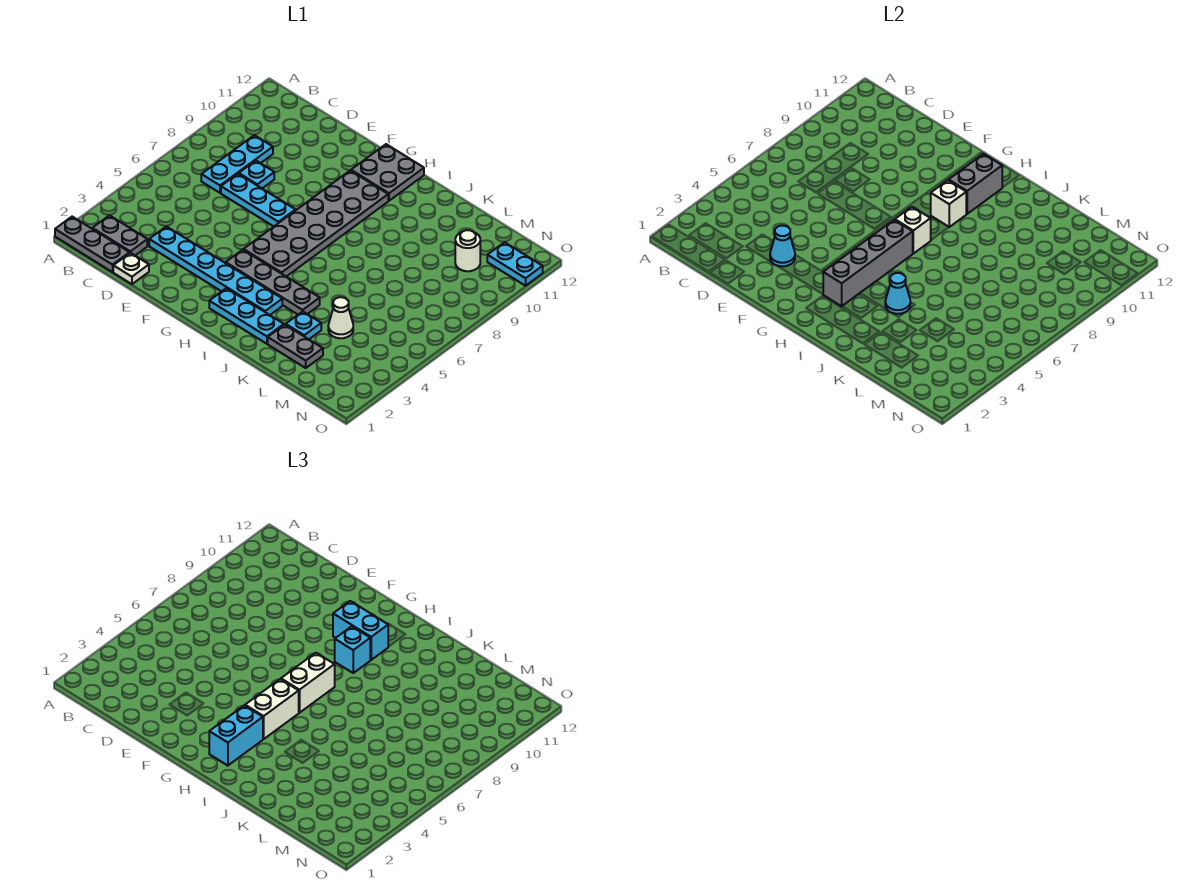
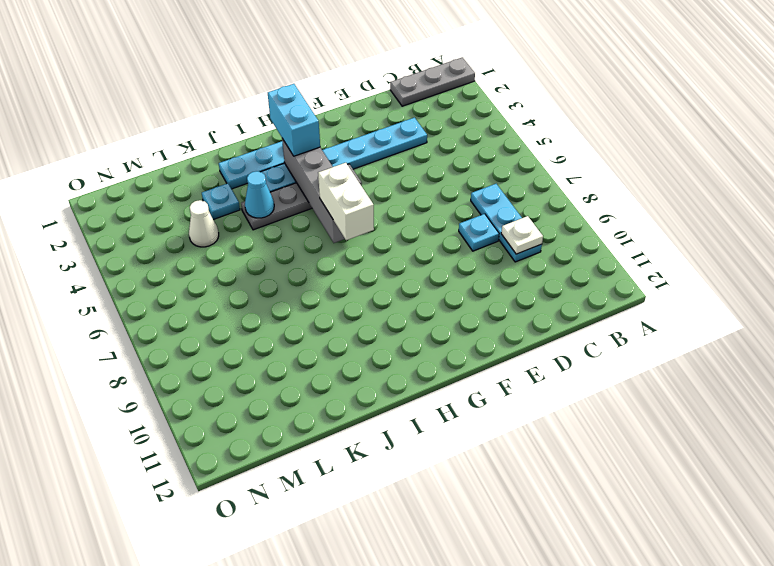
white plate C9 level 2 -> white plate D1 level 1
none -> grey plate B2:C2 level 1
none -> cyan plate D7:F7 level 1
none -> grey plate G5:H10 level 1

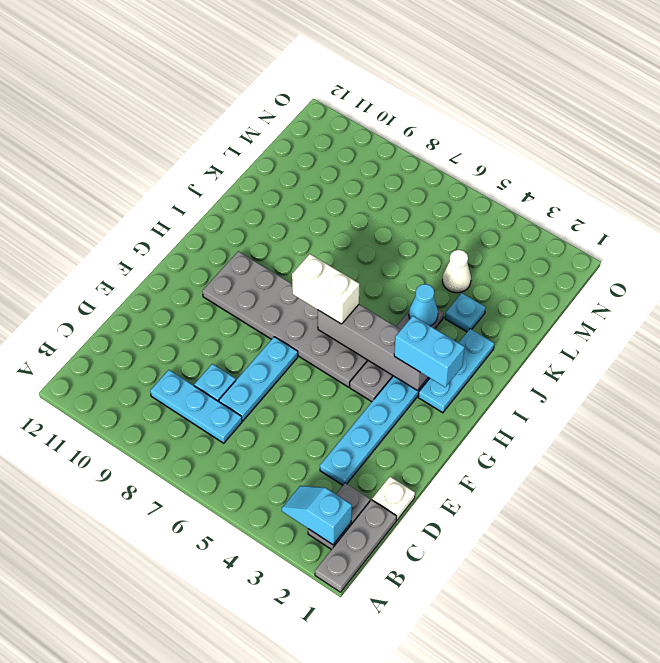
cyan slope B2:B3 level 2 top 2 -> none
none -> grey plate G11:H12 level 1
none -> grey plate K2:L2 level 1
none -> white round brick M10 level 1

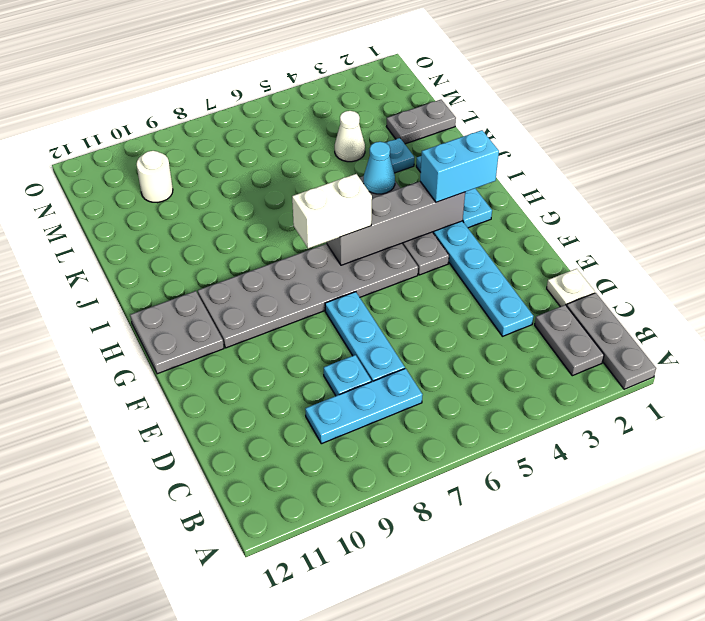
grey plate L1:L2 level 1 -> grey plate K2:L2 level 1
none -> cyan plate N11:O11 level 1
none -> cyan cone E3 level 2
none -> white brick H7 level 2

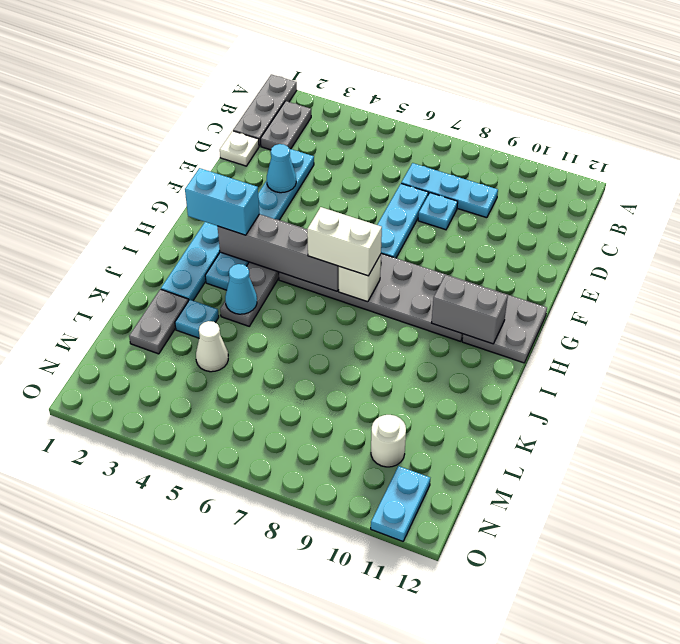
none -> white brick H9 level 2
none -> cyan brick G10:H10 level 3
none -> white brick H4:H5 level 3

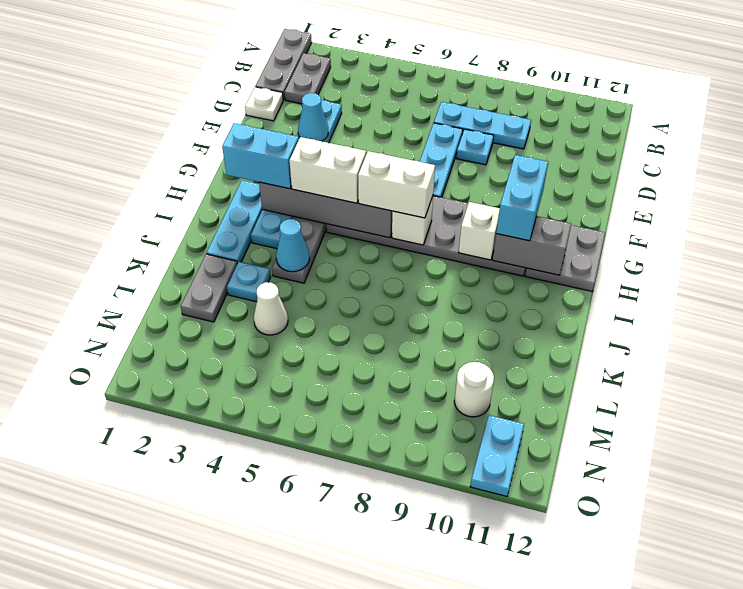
none -> cyan brick H9 level 3

